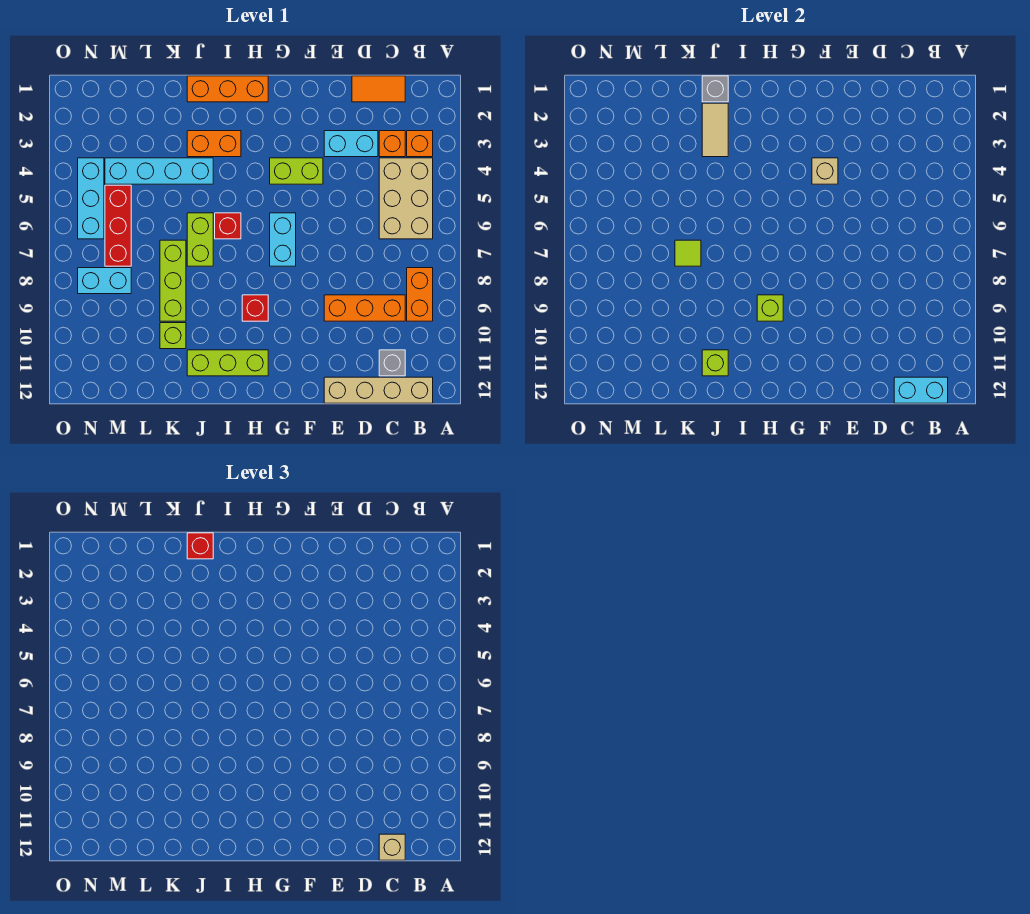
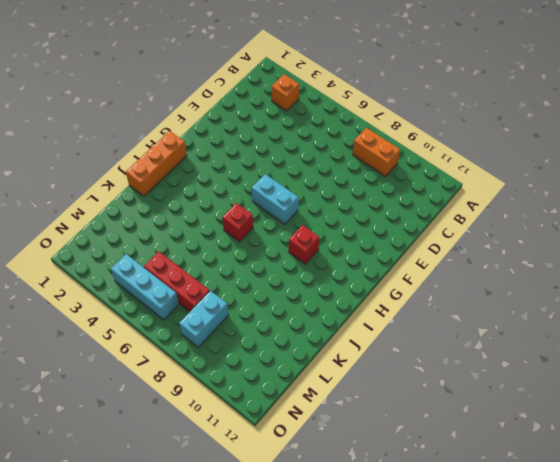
none -> tan brick B4:C6 level 1
none -> tan brick B12:E12 level 1
none -> orange tile C1:D1 level 1
none -> orange brick C3 level 1

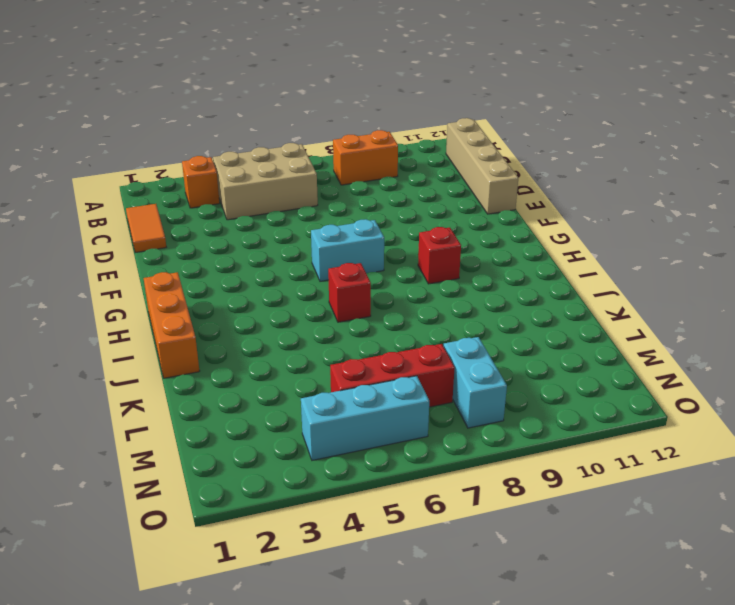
none -> orange brick C3 level 1
none -> orange brick C9:E9 level 1
none -> grey brick C11 level 1
none -> cyan brick D3:E3 level 1

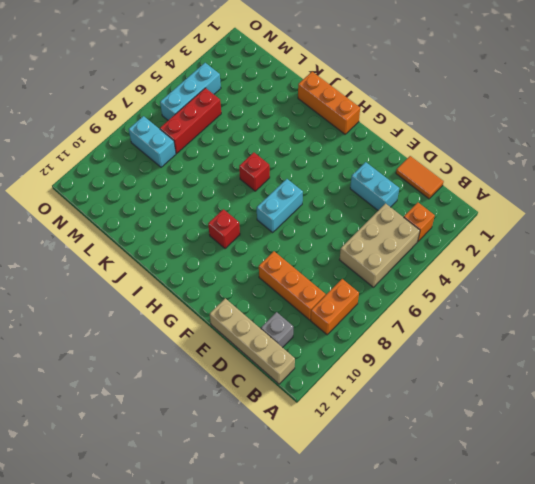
none -> orange brick C3 level 1
none -> lime brick F4:G4 level 1
none -> lime brick H11:J11 level 1
none -> orange brick I3:J3 level 1

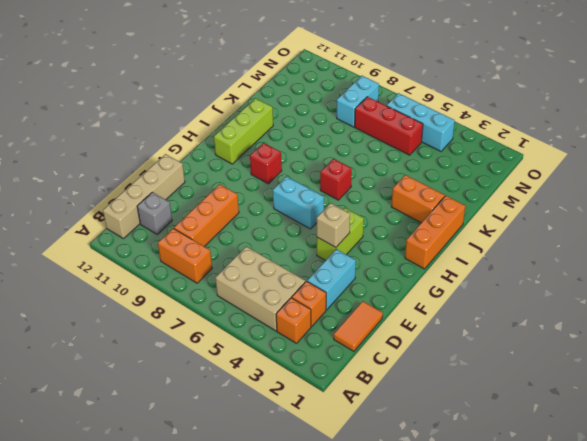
orange brick J2:J3 level 1 -> orange brick I3:J3 level 1
none -> cyan brick J4:M4 level 1
none -> lime brick J6:J7 level 1
none -> lime brick K7:K9 level 1
none -> lime brick K10 level 1

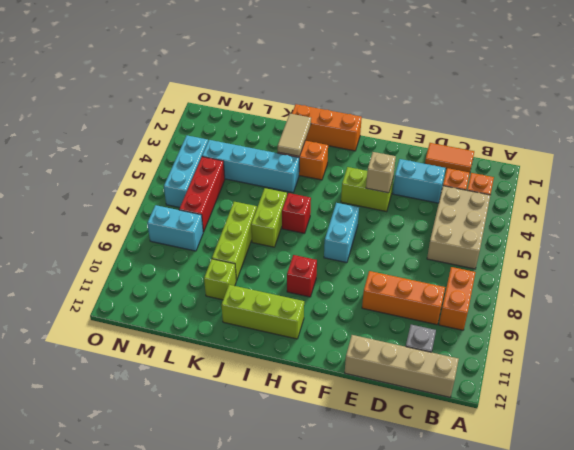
none -> cyan brick B12:C12 level 2
none -> lime brick H9 level 2
none -> grey brick J1 level 2
none -> lime brick J11 level 2

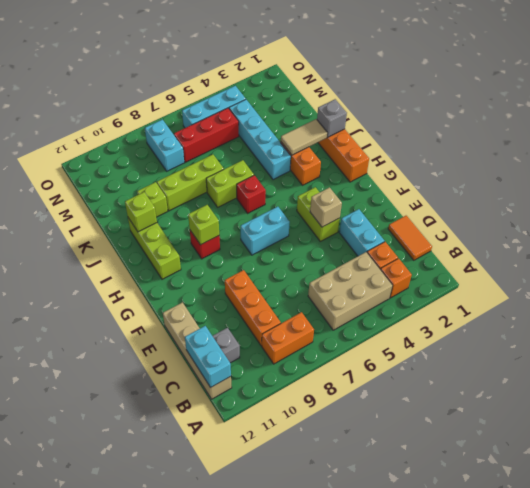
none -> lime tile K7 level 2
none -> tan brick C12 level 3
none -> red brick J1 level 3

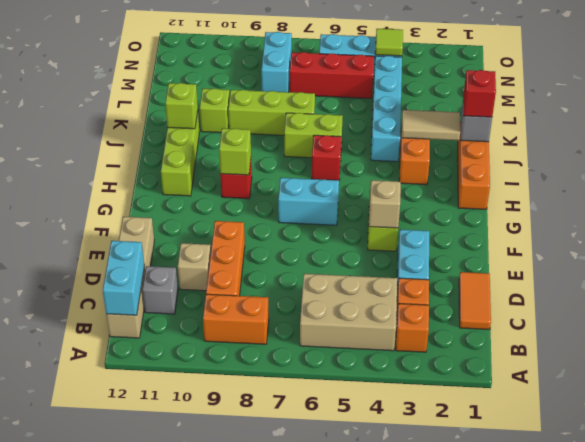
tan brick D10 level 1 -> tan brick C12 level 3
lime tile N4 level 2 -> lime tile K7 level 2

